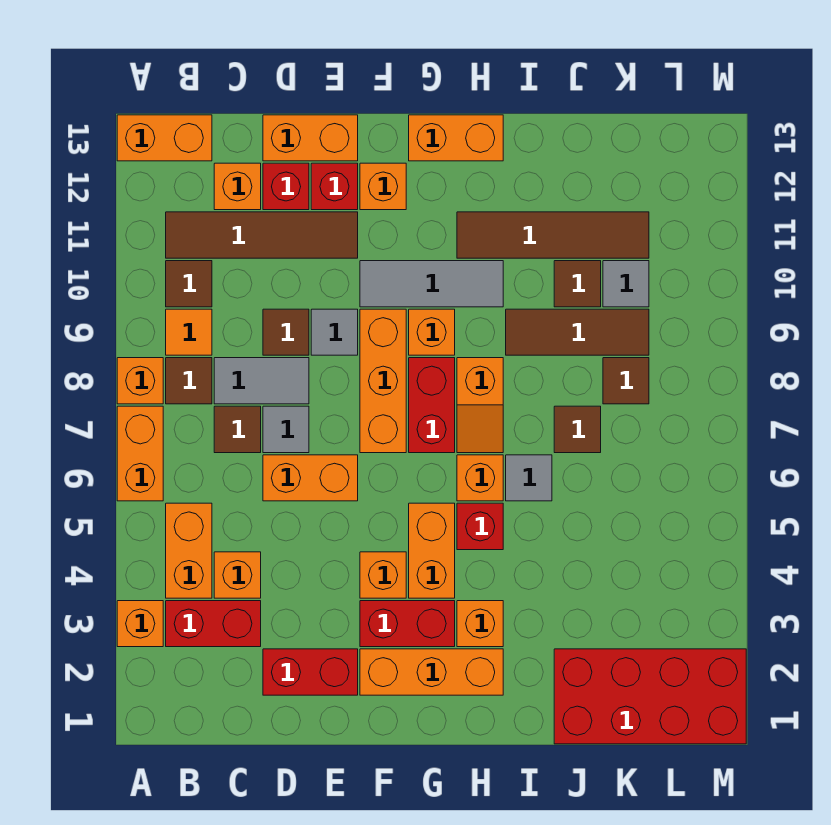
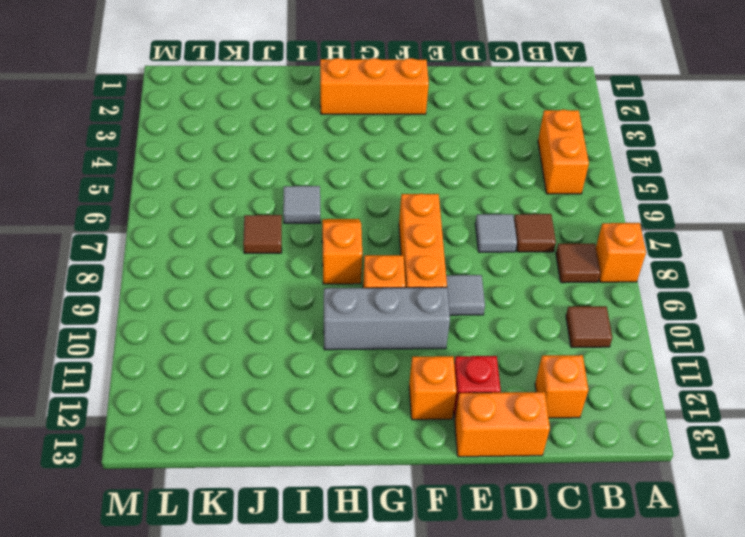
grey brick F10:H10 level 1 -> grey tile F10:H10 level 1
none -> orange brick A3 level 1
none -> orange brick A6:A7 level 1
none -> orange brick A13:B13 level 1
none -> red brick B3:C3 level 1

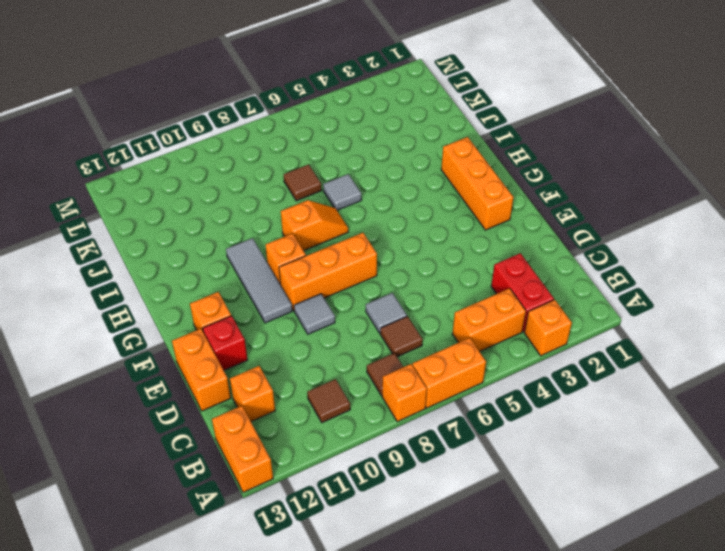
none -> orange tile B9 level 1
none -> brown tile B11:E11 level 1
none -> orange brick C4 level 1
none -> grey tile C8:D8 level 1

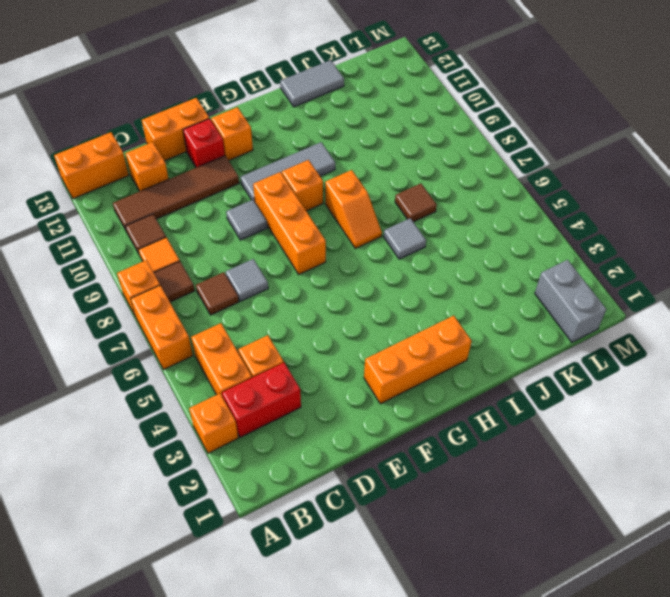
grey tile I13:J13 level 1 -> grey tile C8:D8 level 1
grey brick L1:L2 level 1 -> red brick J1:M2 level 1
none -> red brick D2:E2 level 1
none -> orange brick D6:E6 level 1
none -> brown tile D9 level 1
none -> red brick D12 level 1

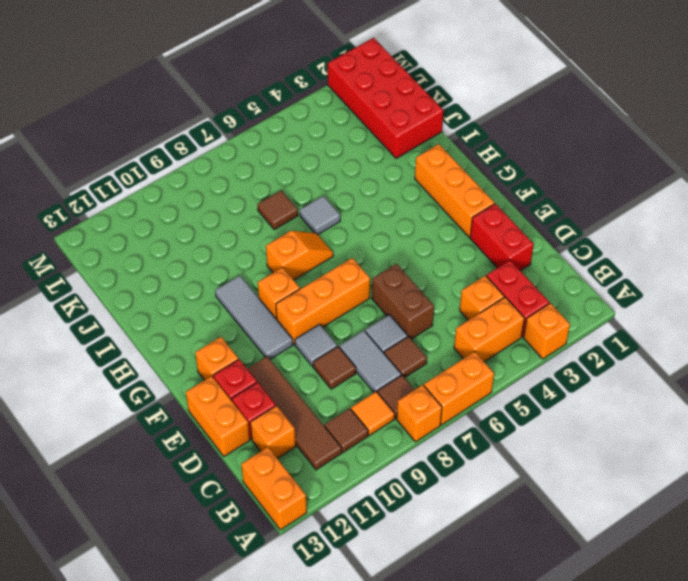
brown brick D6:E6 level 1 -> orange brick D6:E6 level 1
none -> red brick F3:G3 level 1
none -> orange brick F4 level 1
none -> orange brick G4:G5 level 1
none -> red brick G7:G8 level 1

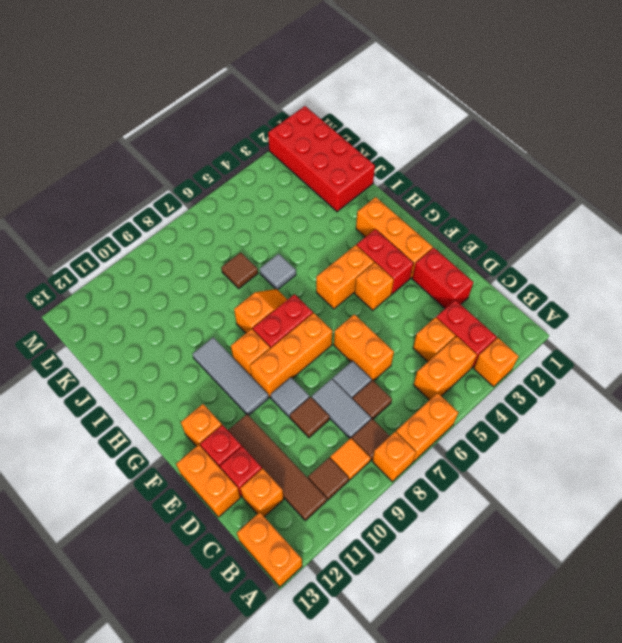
none -> orange brick G13:H13 level 1
none -> orange brick H3 level 1
none -> red brick H5 level 1
none -> orange brick H6 level 1

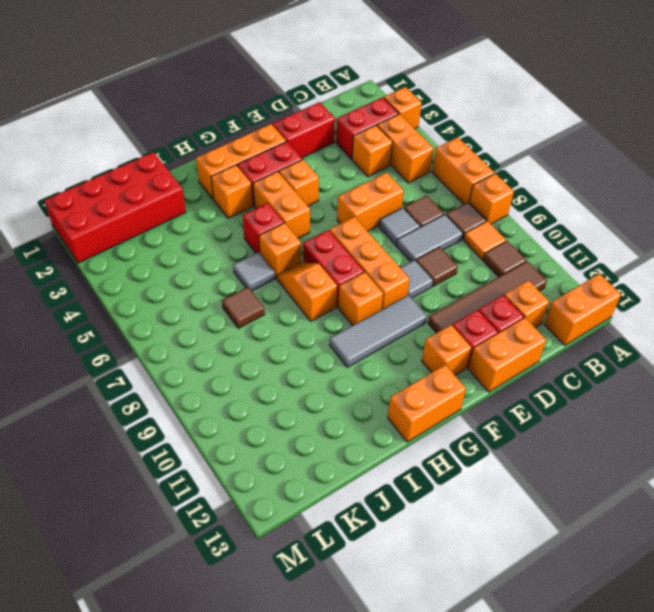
none -> brown tile H11:K11 level 1
none -> brown tile I9:K9 level 1
none -> brown tile J10 level 1
none -> brown tile K8 level 1

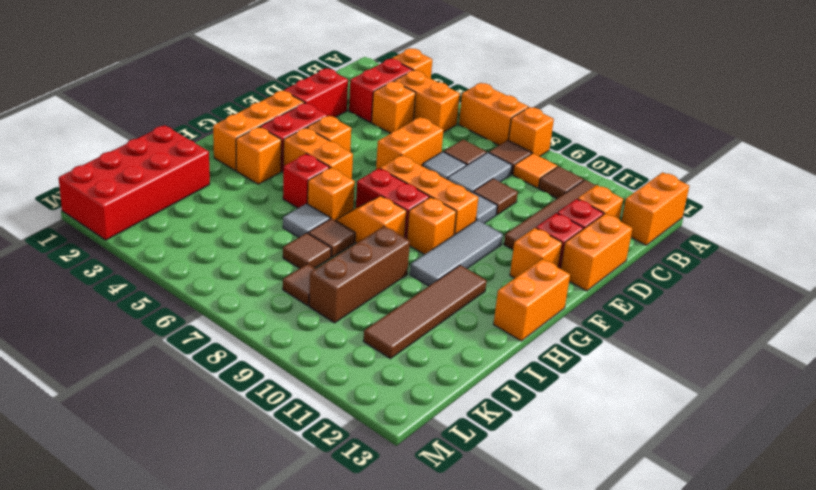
brown tile I7 level 1 -> brown tile J10 level 1
brown brick I9:K9 level 1 -> brown tile I9:K9 level 1
none -> grey tile K10 level 1

